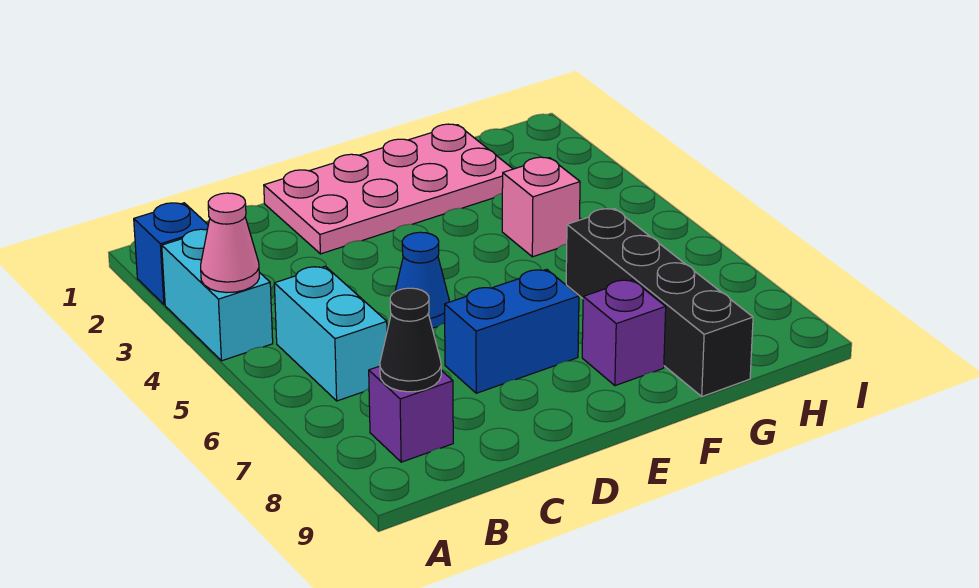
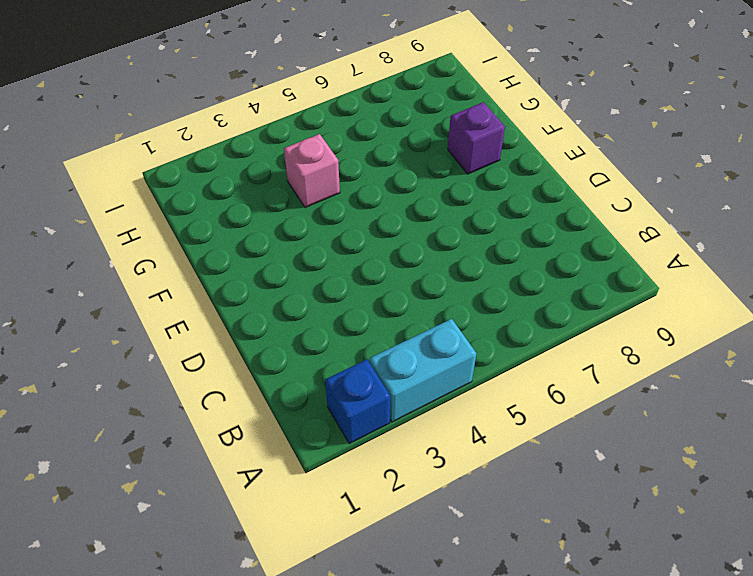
none -> cyan brick B5:B6 level 1
none -> purple brick B8 level 1
none -> pink plate D1:G2 level 1

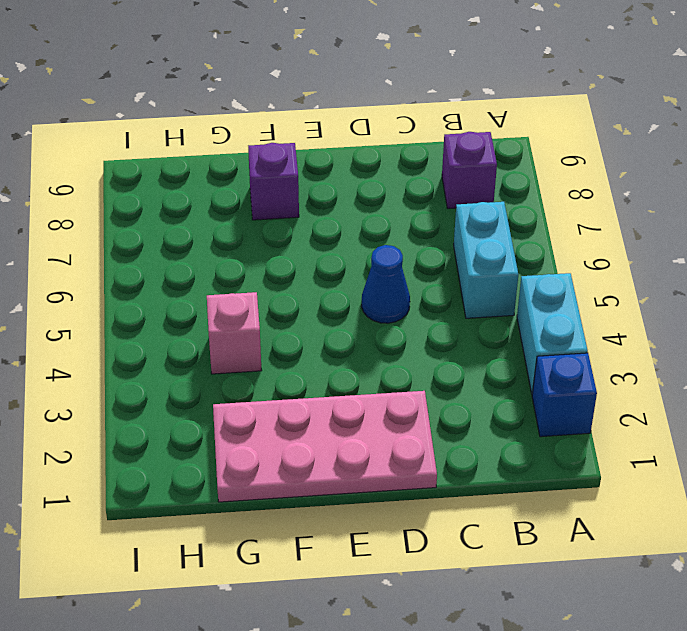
none -> blue brick D7:E7 level 1
none -> black brick G6:G9 level 1
none -> pink cone A4 level 2

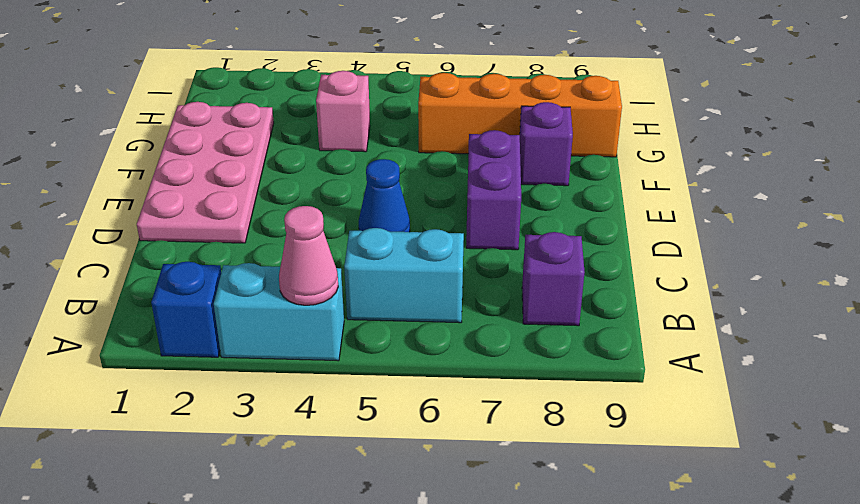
purple brick D7:E7 level 1 -> blue brick D7:E7 level 1
orange brick G6:G9 level 1 -> black brick G6:G9 level 1
none -> black cone B8 level 2

